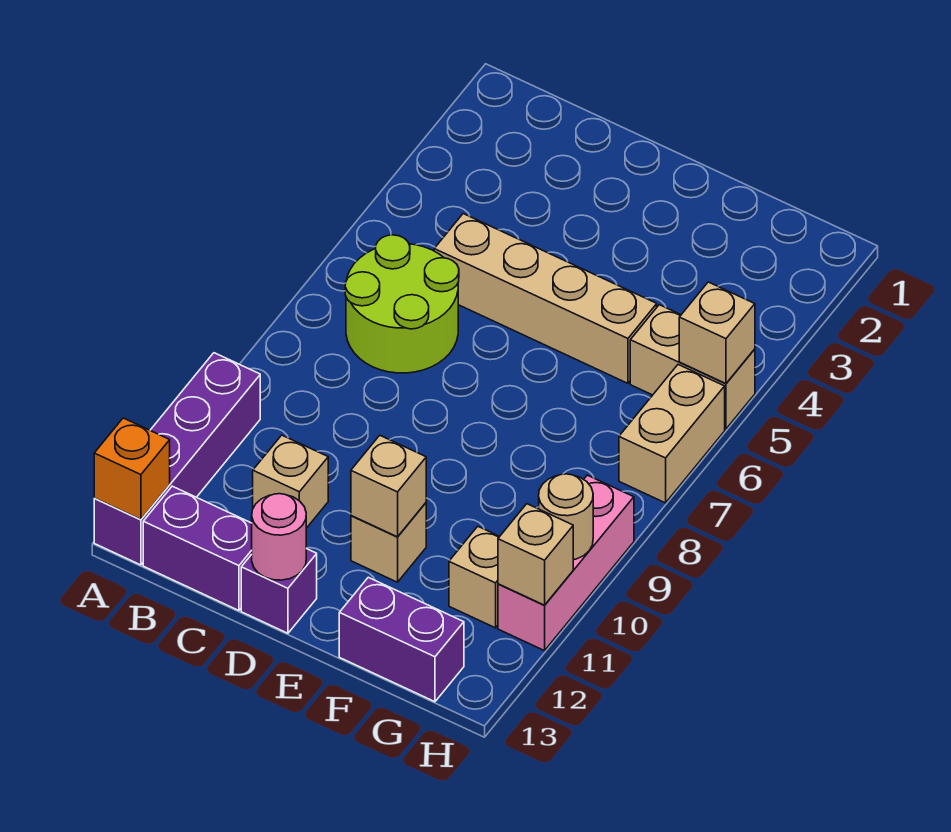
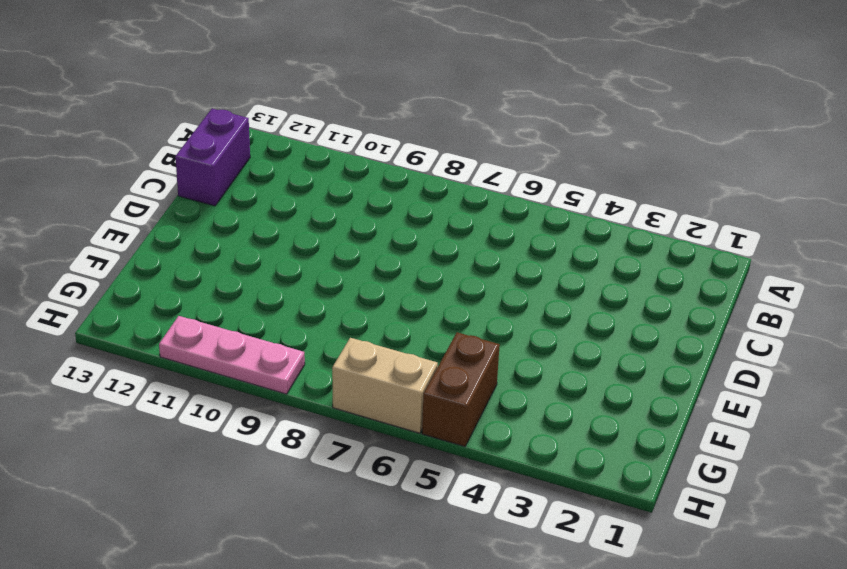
brown brick G5:H5 level 1 -> tan brick G5:H5 level 1
pink plate H9:H11 level 1 -> pink brick H9:H11 level 1
none -> purple brick A10:A13 level 1
none -> lime round brick B6:C7 level 1
none -> tan brick C5:F5 level 1

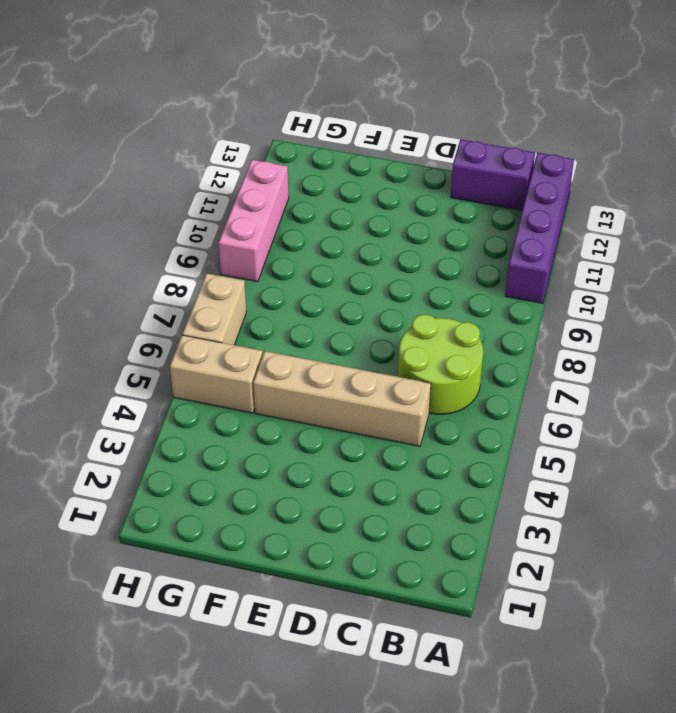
none -> tan brick C11 level 1
none -> purple brick D13 level 1
none -> tan brick E11 level 1

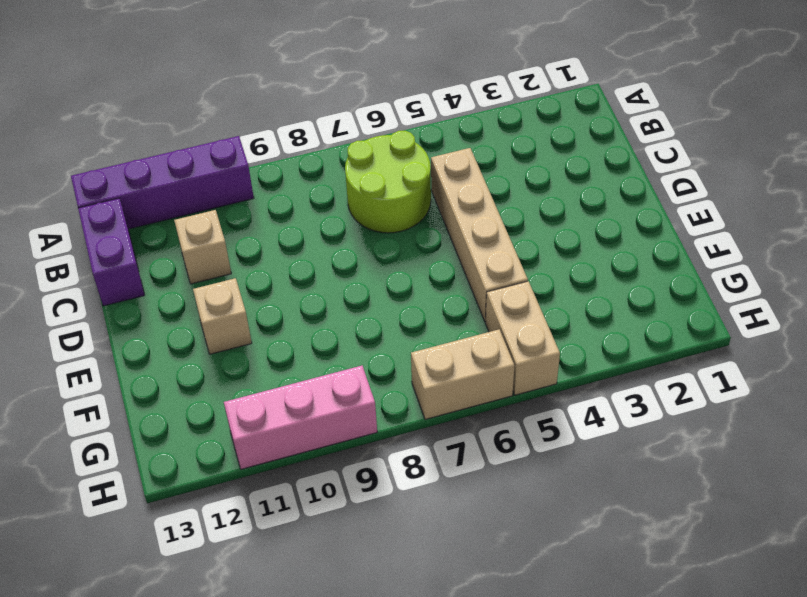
none -> purple brick D13 level 1
none -> purple brick F13:G13 level 1
none -> tan brick G11 level 1

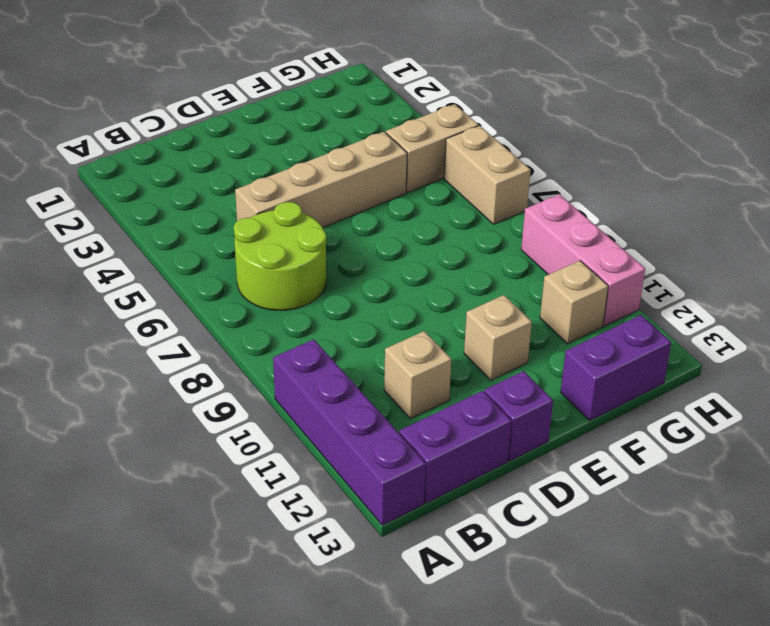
none -> orange brick A13 level 2
none -> pink round brick D13 level 2
none -> tan brick E11 level 2

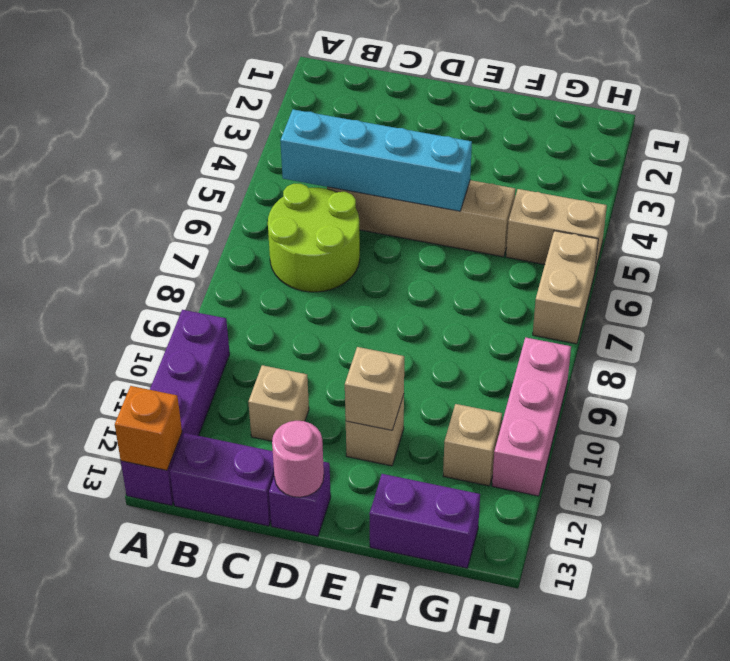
cyan brick B5:E5 level 2 -> none
none -> tan brick H5 level 2
none -> tan round brick H10 level 2
none -> tan brick H11 level 2

